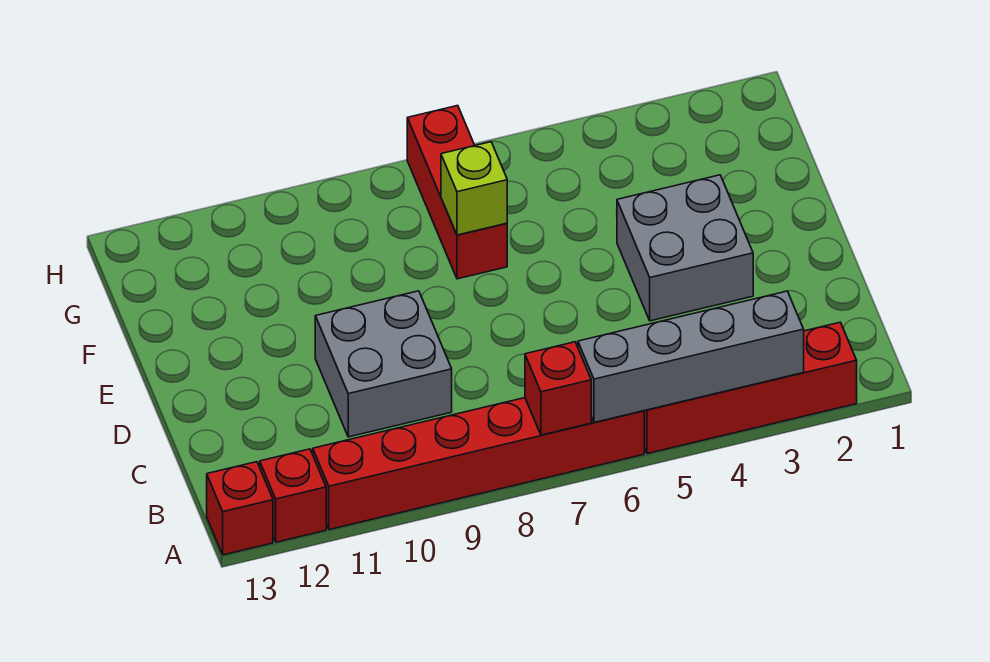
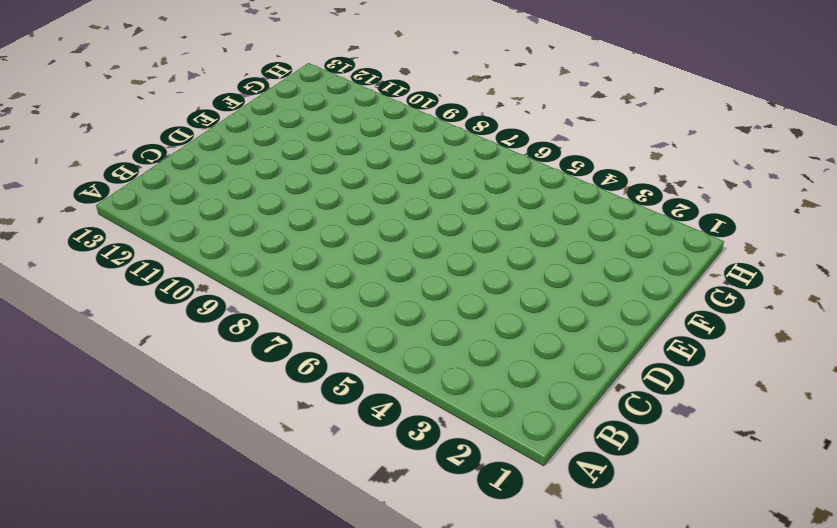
none -> red brick A2:A5 level 1
none -> red brick A6:A11 level 1

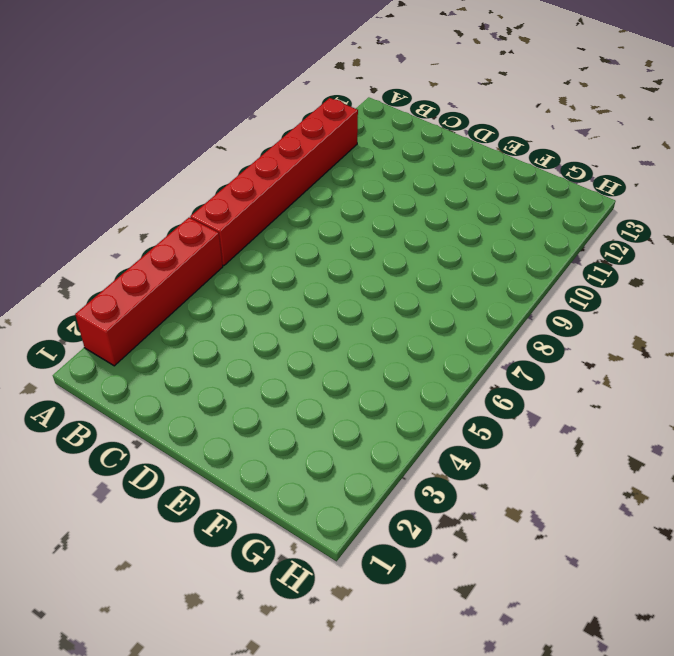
none -> red brick A12 level 1
none -> red brick A13 level 1

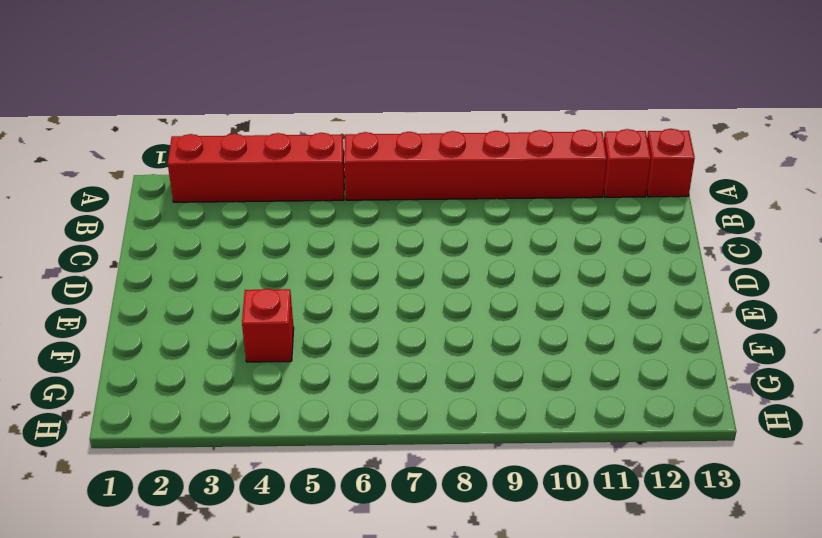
red brick F4 level 1 -> red brick A7 level 2
none -> grey brick C9:D10 level 1
none -> grey brick D3:E4 level 1

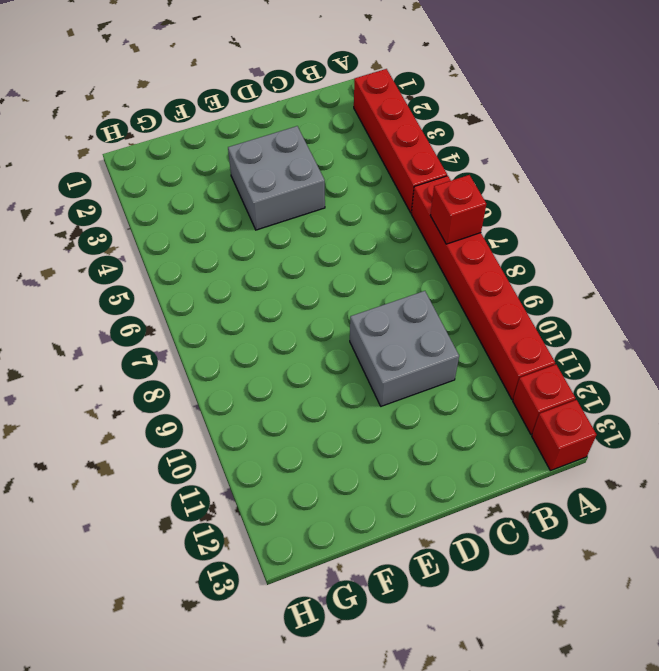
none -> red brick F7:H7 level 1
none -> grey brick A3:A6 level 2

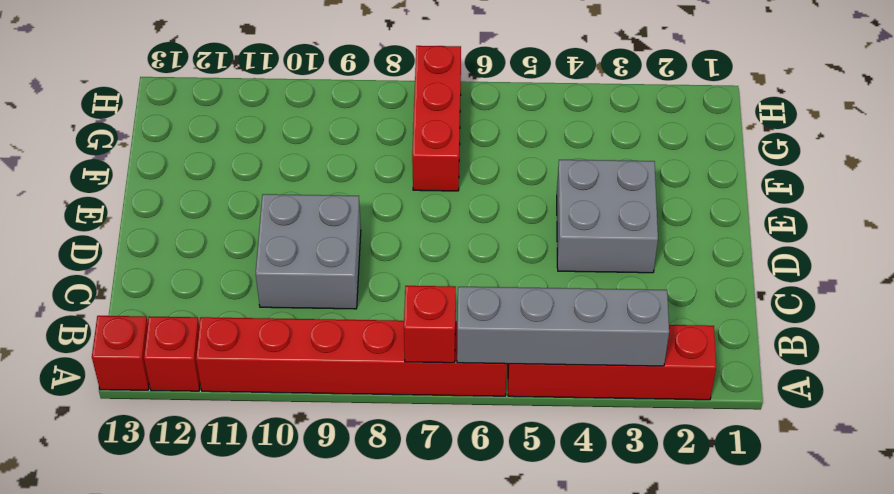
none -> lime brick F7 level 2

